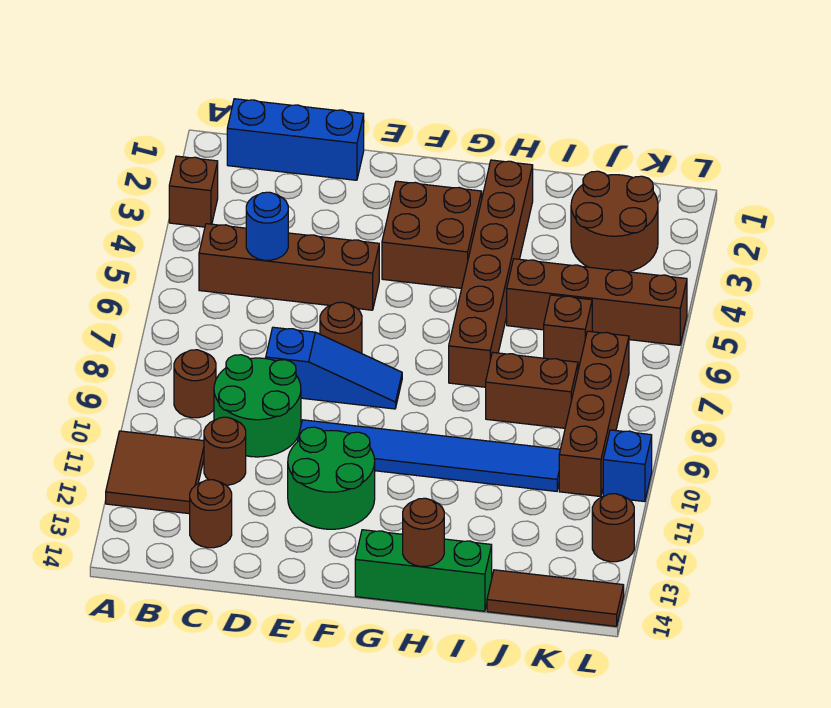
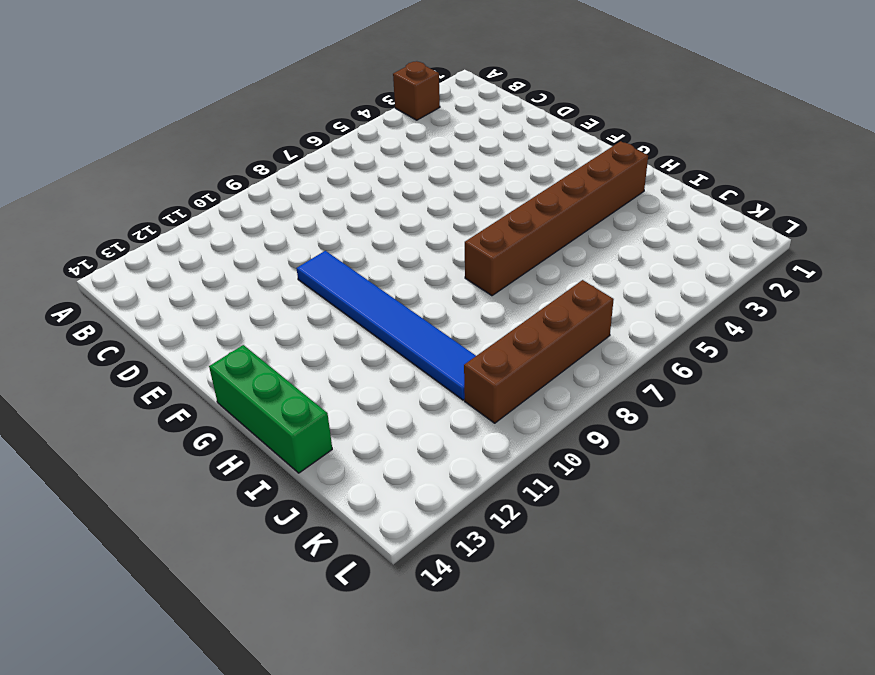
none -> brown tile A11:B12 level 1
none -> blue brick B1:D1 level 1
none -> brown brick B5:E5 level 1

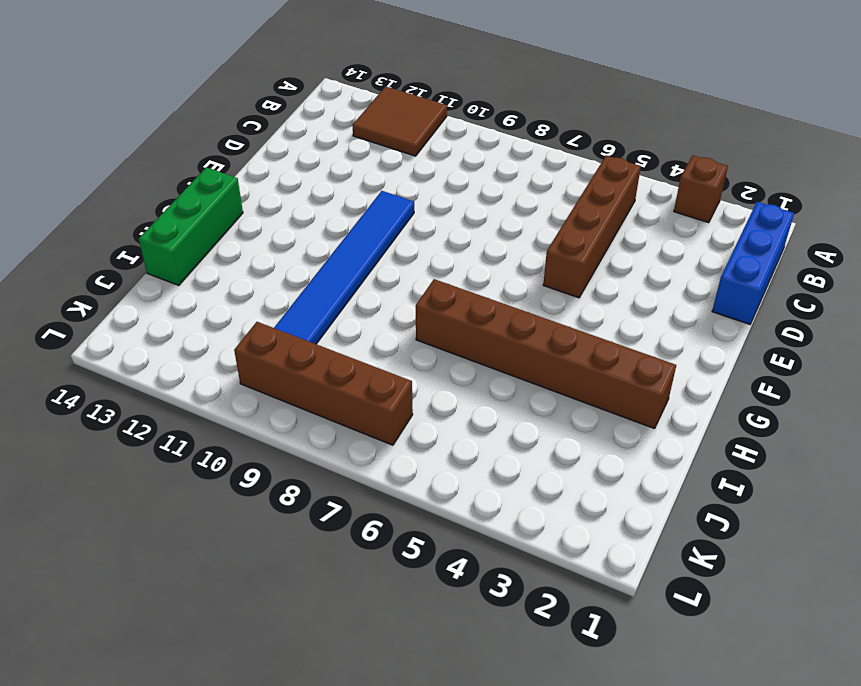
none -> brown round brick B9 level 1
none -> green round brick C9:D10 level 1
none -> brown round brick C11 level 1

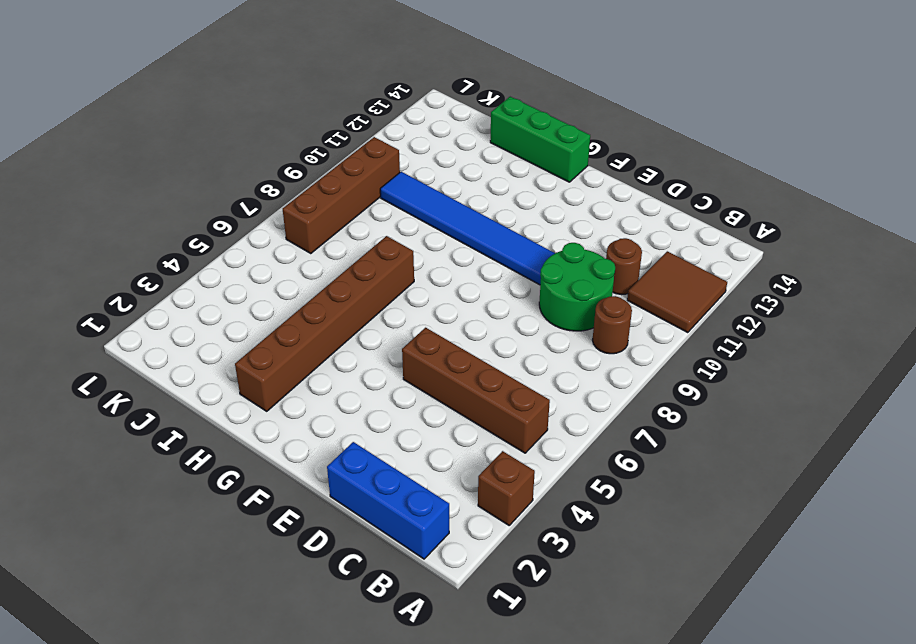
none -> brown round brick C13 level 1
none -> blue slope D8:F8 level 1 top D
none -> brown round brick E7 level 1

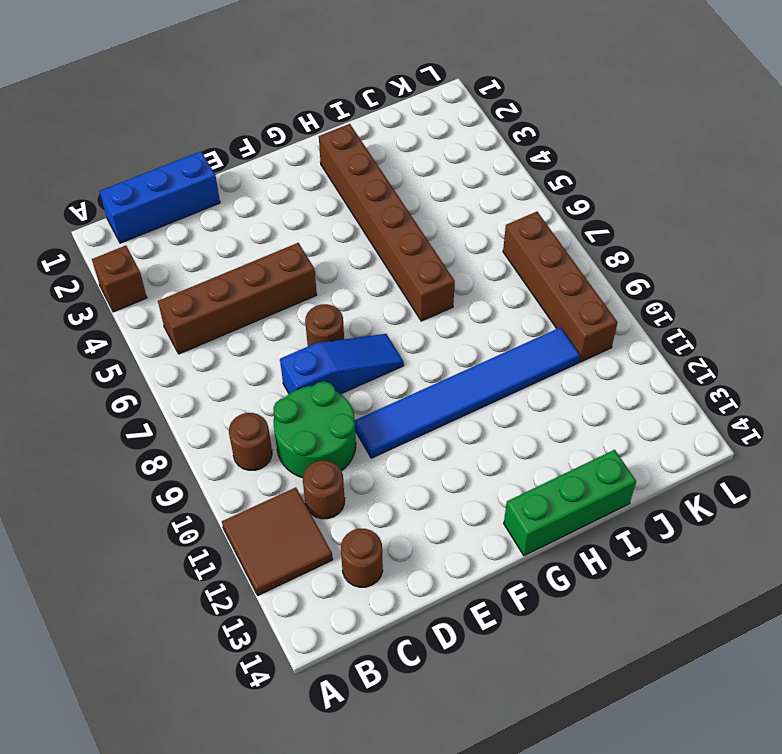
none -> green round brick E11:F12 level 1
none -> brown brick F3:G4 level 1
none -> brown brick I5:L5 level 1

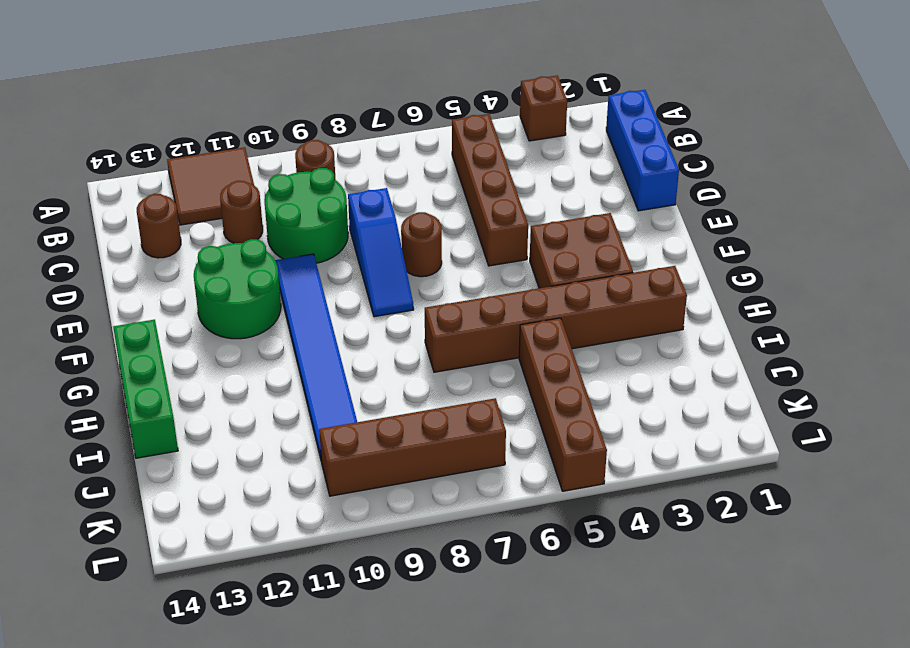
none -> brown brick I8:J8 level 1
none -> brown round brick J2:K3 level 1
none -> brown brick J6 level 1

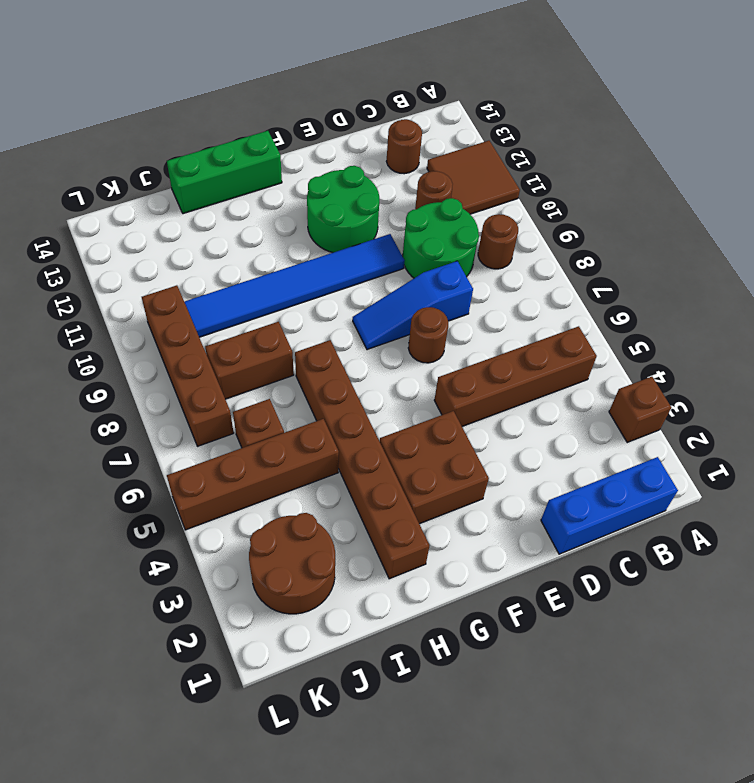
none -> brown tile J14:L14 level 1
none -> blue brick L10 level 1
none -> brown round brick L12 level 1

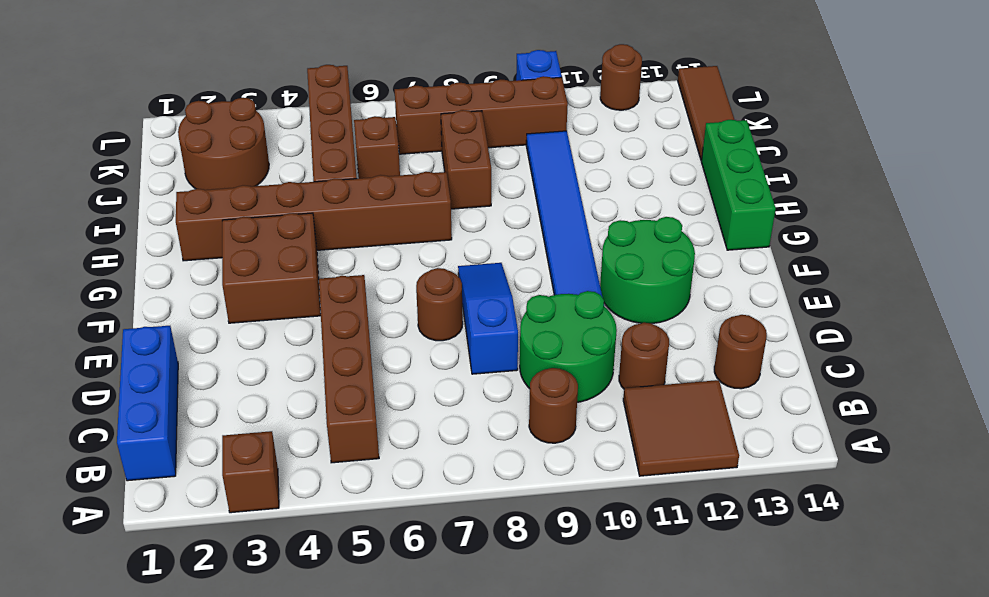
none -> blue round brick C5 level 2
none -> brown round brick H14 level 2

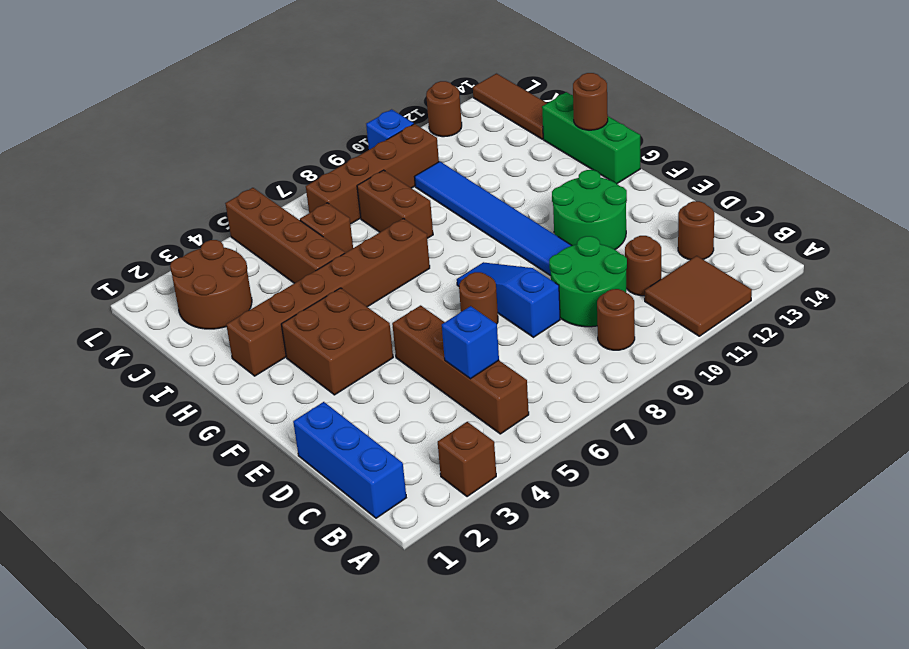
blue brick C5 level 2 -> blue round brick C5 level 2

